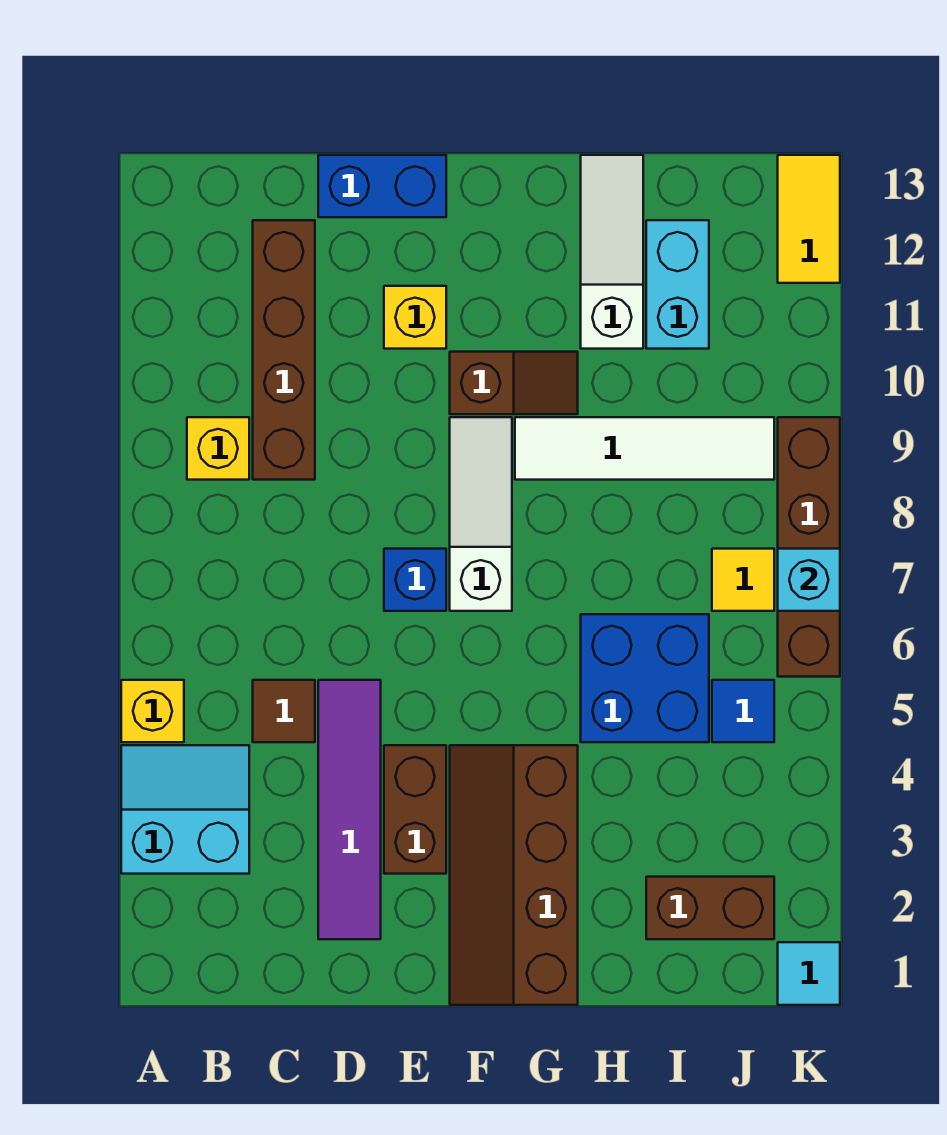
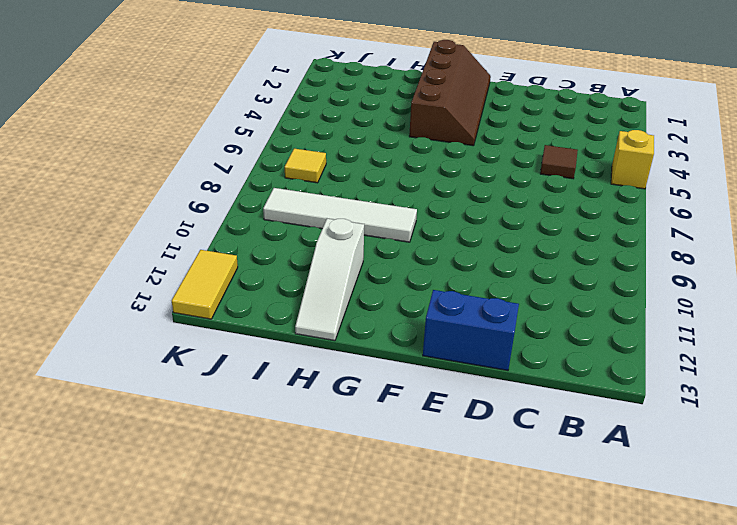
none -> cyan slope A3:B4 level 1 top 3
none -> yellow brick B9 level 1
none -> brown brick C9:C12 level 1

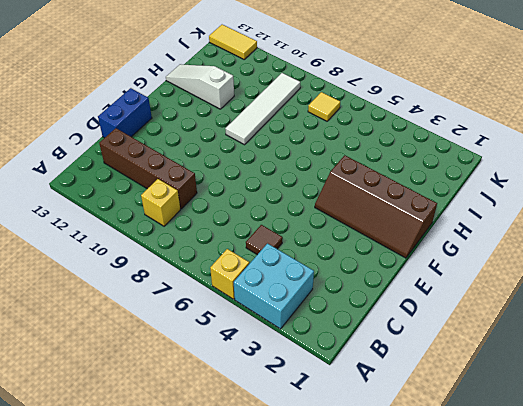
cyan brick A3:B4 level 1 -> cyan slope A3:B4 level 1 top 3
none -> purple tile D2:D5 level 1
none -> brown brick E3:E4 level 1
none -> blue brick E7 level 1

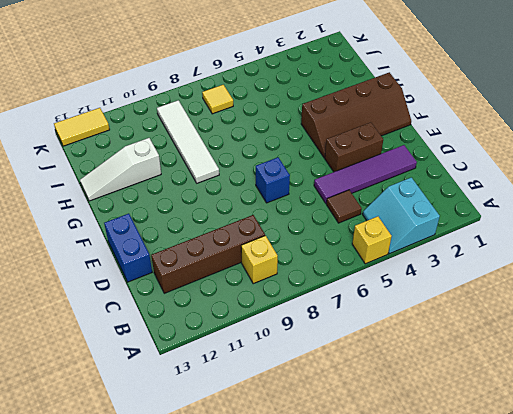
none -> yellow brick E11 level 1
none -> white slope F7:F9 level 1 top 7
none -> brown slope F10:G10 level 1 top F

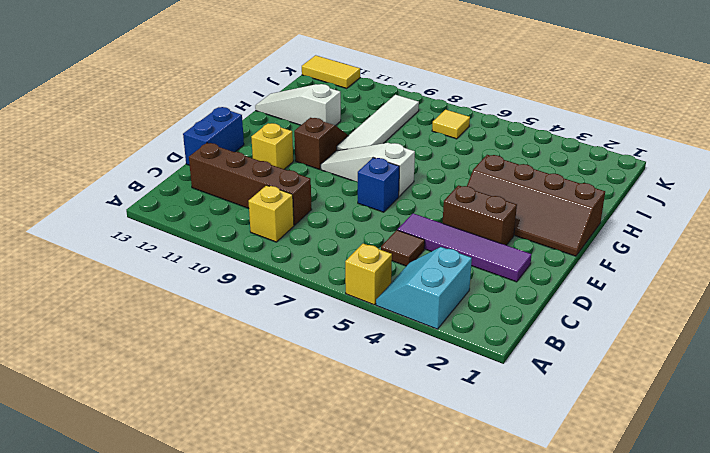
none -> blue brick H5:I6 level 1
none -> brown brick I2:J2 level 1
none -> cyan brick I11:I12 level 1

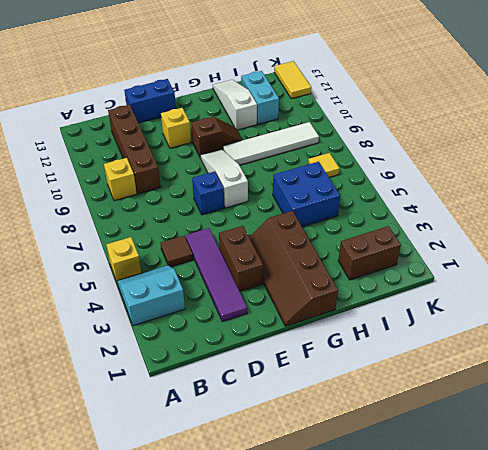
none -> blue tile J5 level 1
none -> cyan tile K1 level 1
none -> brown brick K6:K9 level 1

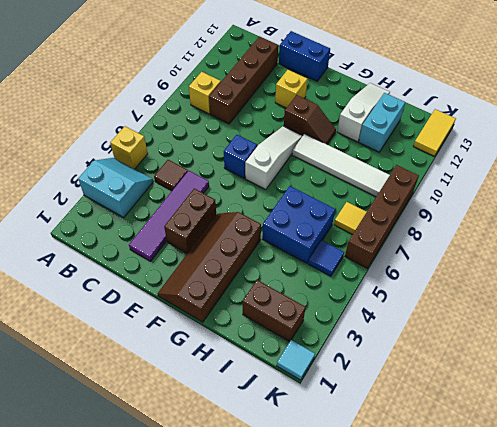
none -> cyan brick K7 level 2

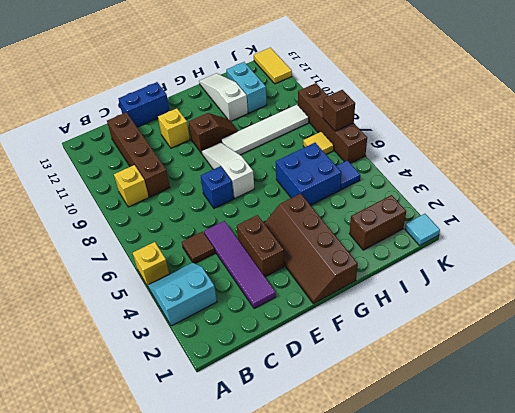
brown brick K7 level 2 -> cyan brick K7 level 2

